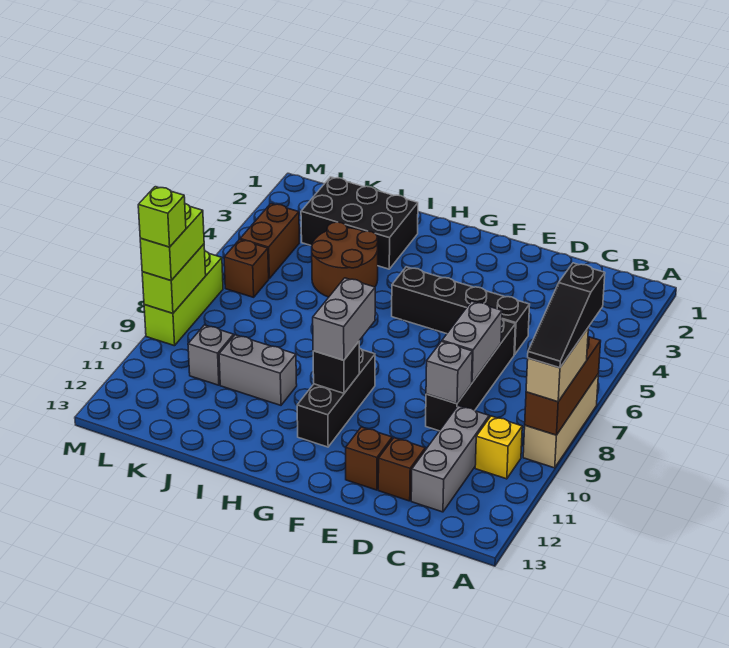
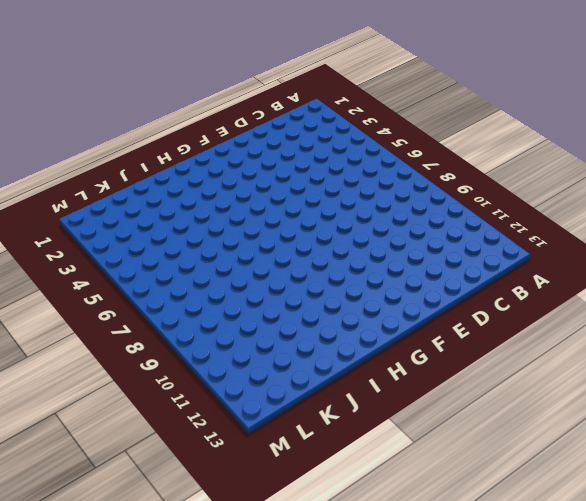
none -> tan brick A7:A9 level 1
none -> yellow brick B10 level 1
none -> grey brick C10:C12 level 1

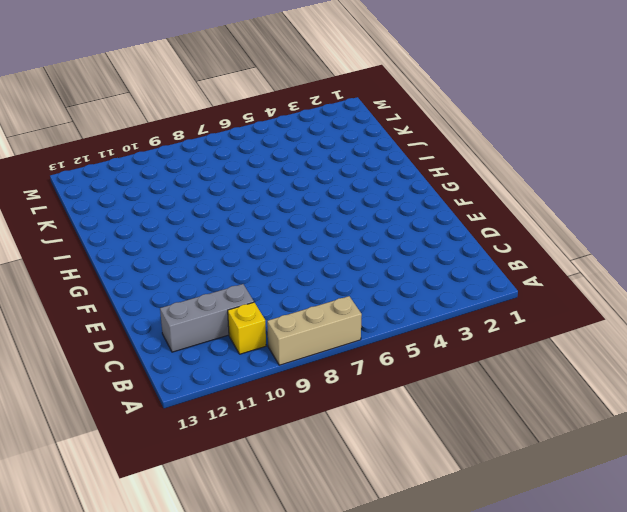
none -> black brick D5:G5 level 1
none -> black brick D6:D9 level 1
none -> brown brick D12 level 1

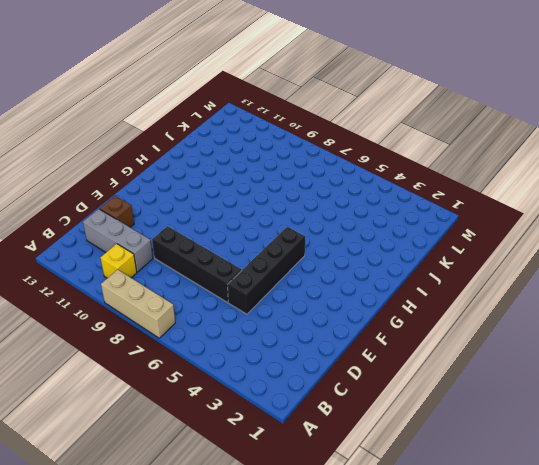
none -> brown brick E12 level 1
none -> black brick G9:G11 level 1
none -> black brick I2:K3 level 1

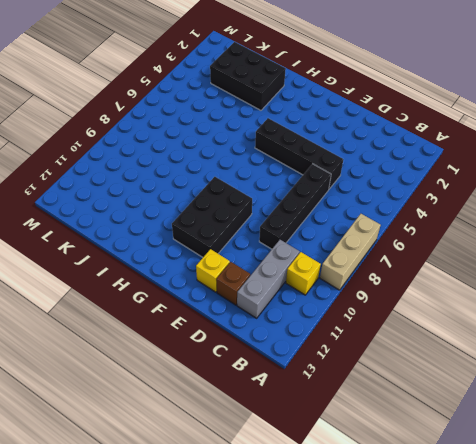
yellow brick E12 level 1 -> brown brick E12 level 1
black brick F9:G11 level 1 -> black brick G9:G11 level 1
none -> brown round brick I4:J5 level 1
none -> grey brick I10:J10 level 1
none -> grey brick K10 level 1

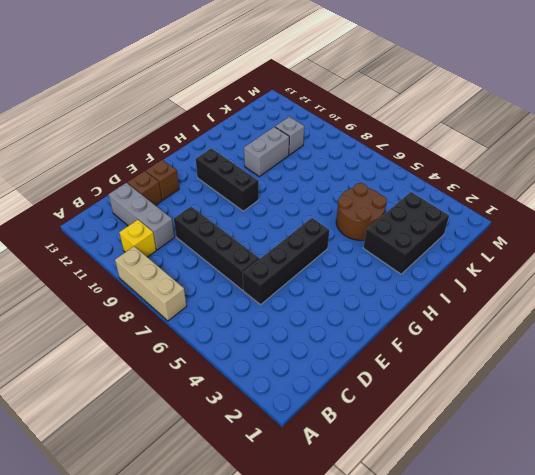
none -> brown brick L4:L5 level 1
none -> brown brick L6 level 1
none -> lime brick M7:M9 level 1

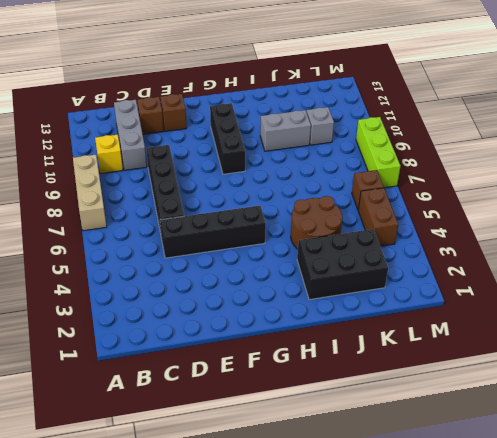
none -> brown brick A7:A9 level 2
none -> grey brick D7:D8 level 2
none -> grey brick D9 level 2

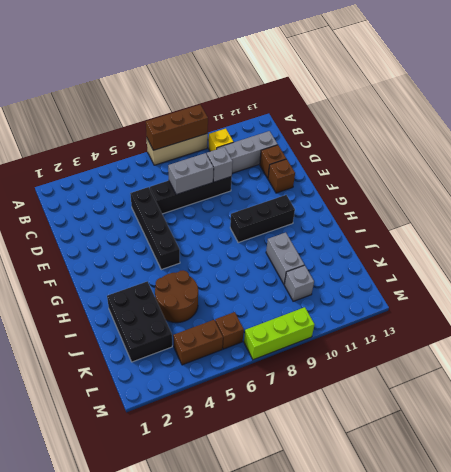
none -> black brick G10 level 2
none -> lime brick M8:M9 level 2
none -> tan brick A8:A9 level 3

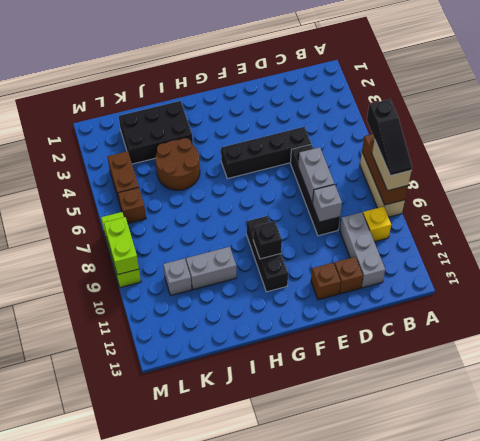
none -> grey brick G9:G10 level 3
none -> lime brick M8:M9 level 3
none -> lime brick M9 level 4

